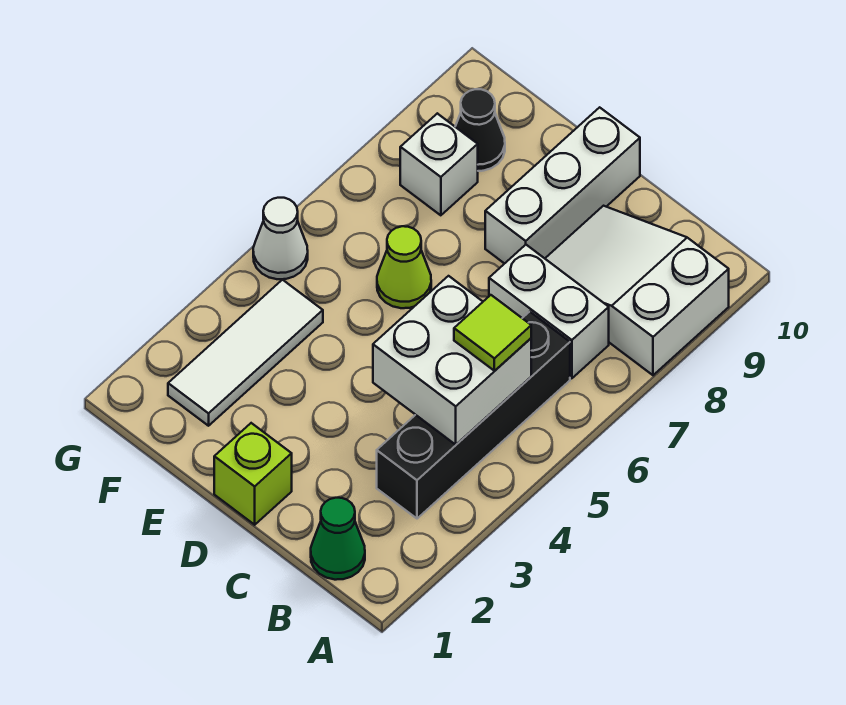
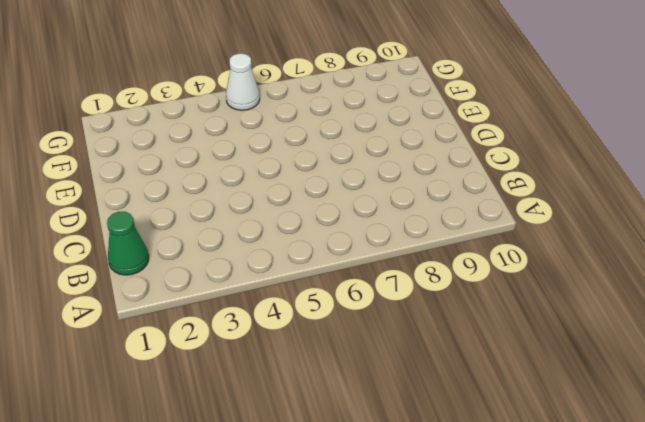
none -> white slope A8:C9 level 1 top A
none -> black brick B3:B6 level 1
none -> white brick B7:C7 level 1

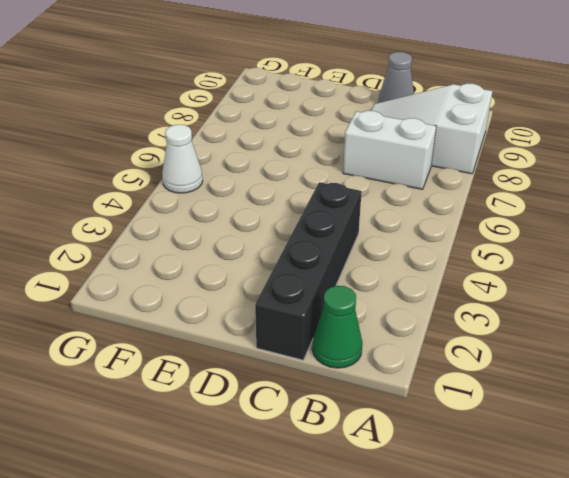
black brick C1:C4 level 1 -> black brick B3:B6 level 1
grey cone C10 level 1 -> none
none -> lime brick D1 level 1
none -> white brick D8:D10 level 1
none -> lime cone E6 level 1

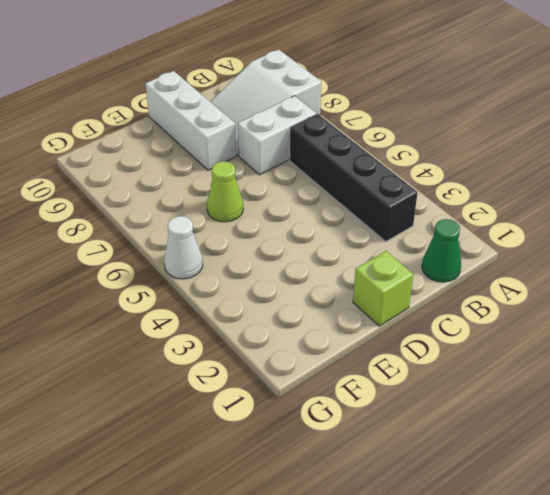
none -> white tile F2:F4 level 1
none -> white brick F8 level 1
none -> black cone F9 level 1

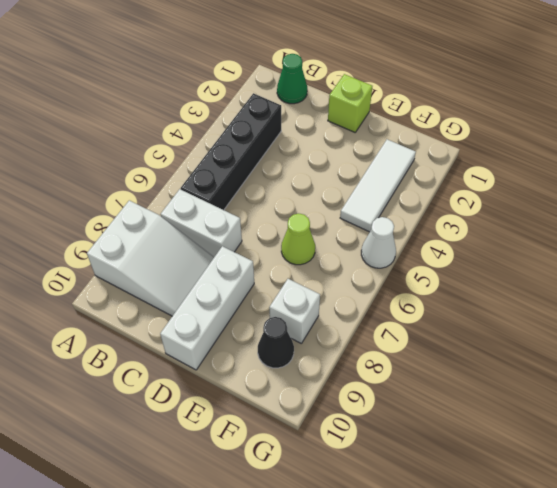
none -> white brick B4:C5 level 2
none -> lime tile B5 level 3

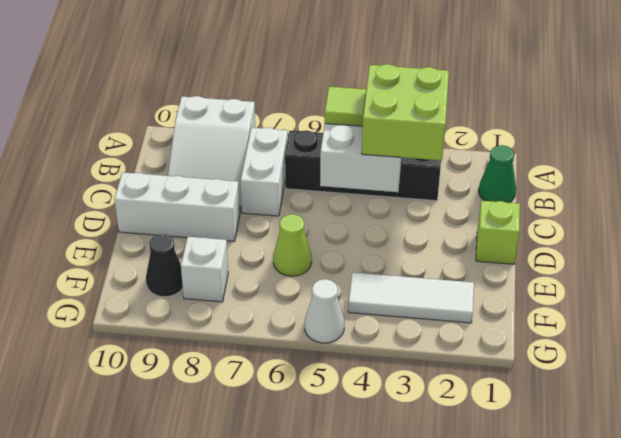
lime brick B3:C4 level 3 -> none

